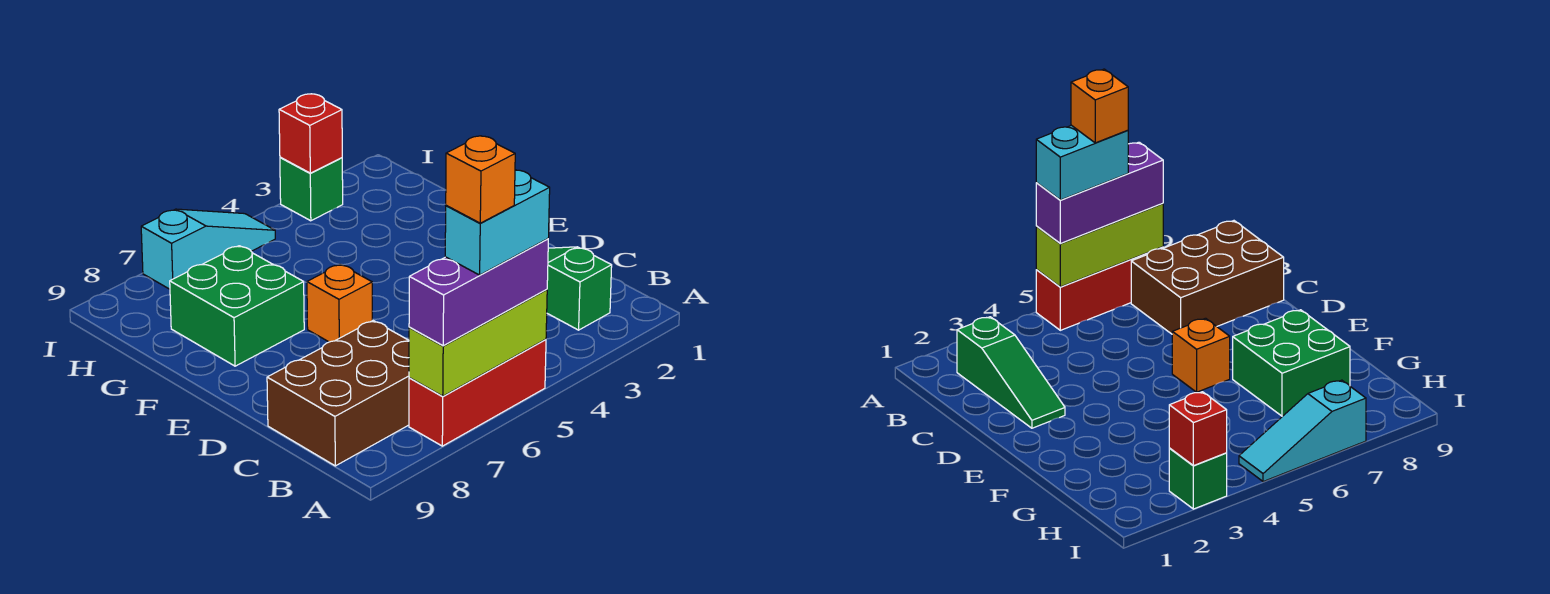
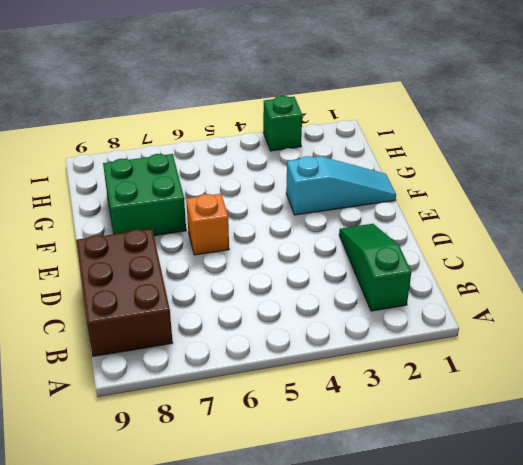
brown brick B8:D9 level 1 -> brown brick B7:C9 level 1
cyan slope F1:F3 level 1 top 3 -> cyan slope I5:I7 level 1 top 7
none -> red brick A5:A7 level 1
none -> lime brick A5:A7 level 2
none -> red brick I3 level 2

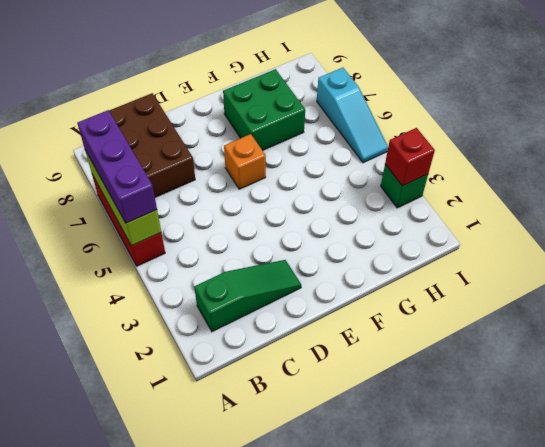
none -> cyan brick A5:A6 level 4
none -> orange brick A6 level 5

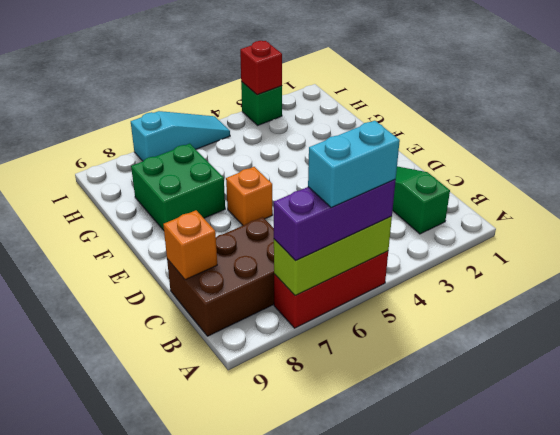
orange brick C9 level 2 -> orange brick A6 level 5

